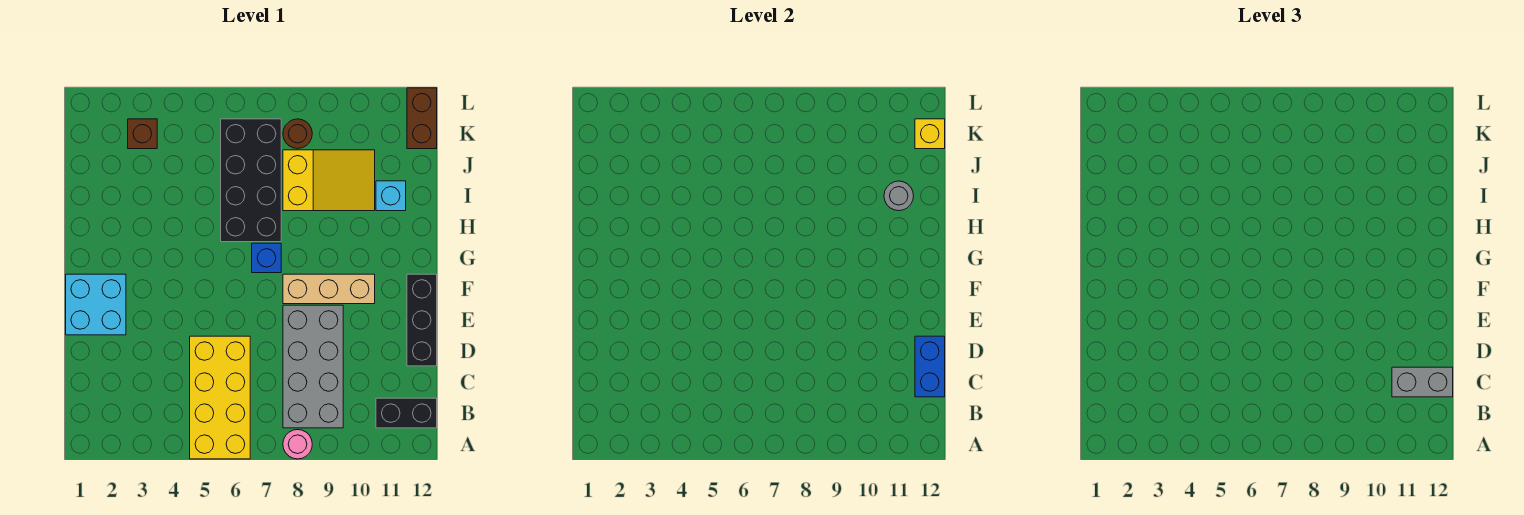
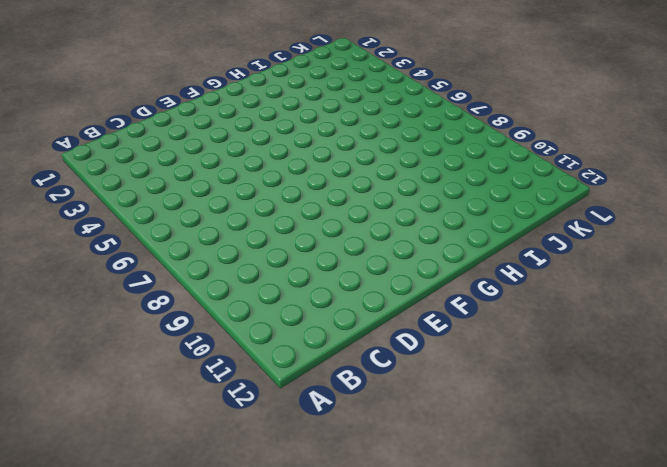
none -> yellow brick A5:D6 level 1
none -> pink round brick A8 level 1
none -> grey brick B8:E9 level 1

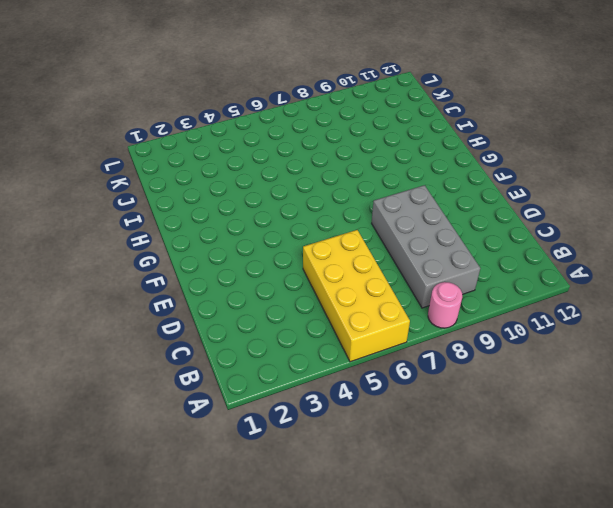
none -> black brick B11:B12 level 1
none -> black brick D12:F12 level 1
none -> cyan brick E1:F2 level 1

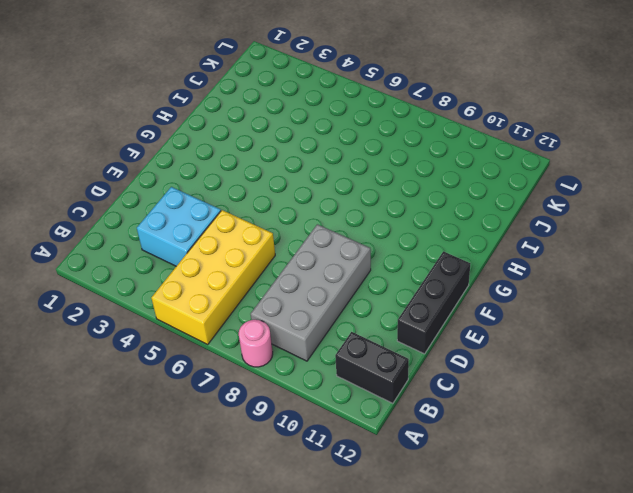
cyan brick C3:D4 level 1 -> cyan brick E1:F2 level 1
none -> tan brick F8:F10 level 1
none -> blue brick G7 level 1
none -> black brick H6:K7 level 1

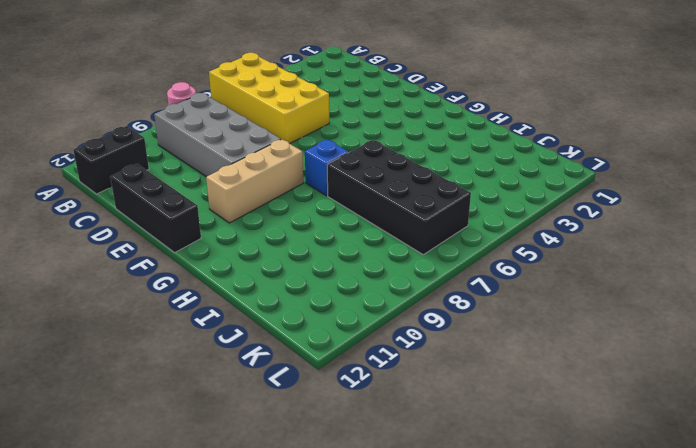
none -> cyan brick E1:F2 level 1
none -> yellow slope I8:J10 level 1 top 8
none -> cyan brick I11 level 1

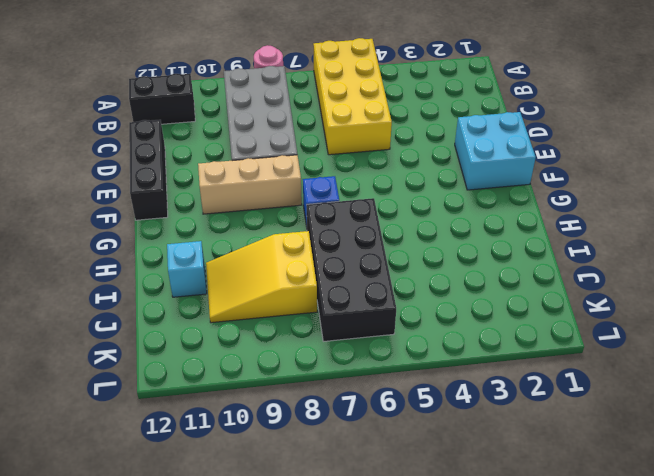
none -> brown brick K3 level 1
none -> brown round brick K8 level 1
none -> brown brick K12:L12 level 1

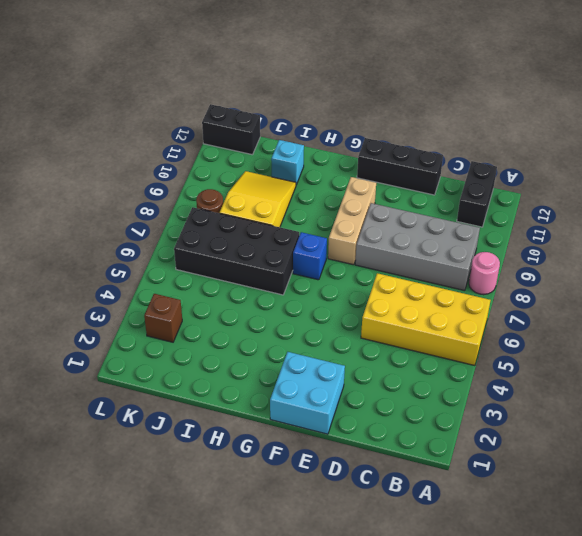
black brick K12:L12 level 1 -> brown brick K12:L12 level 1
none -> blue brick C12:D12 level 2
none -> grey round brick I11 level 2
none -> yellow brick K12 level 2

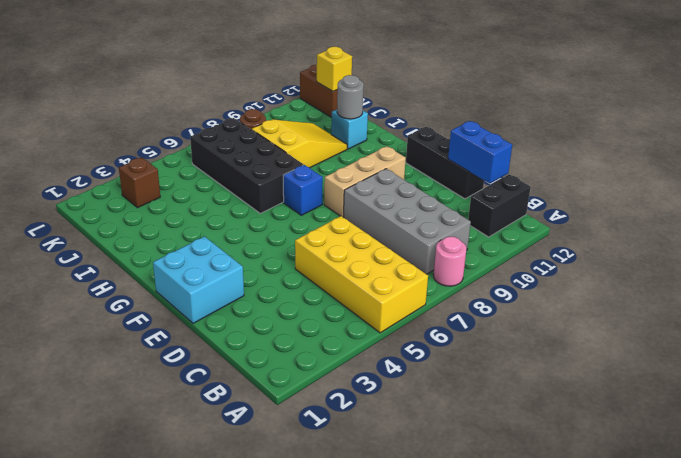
none -> grey brick C11:C12 level 3

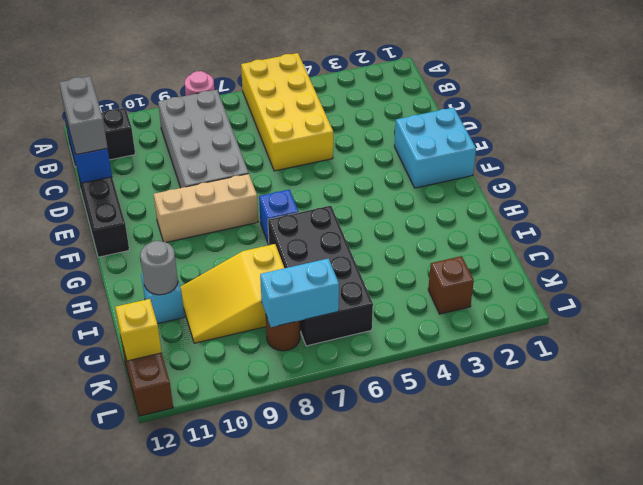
grey brick C12:D12 level 3 -> grey brick C11:C12 level 3
cyan brick K7:K8 level 2 -> none

